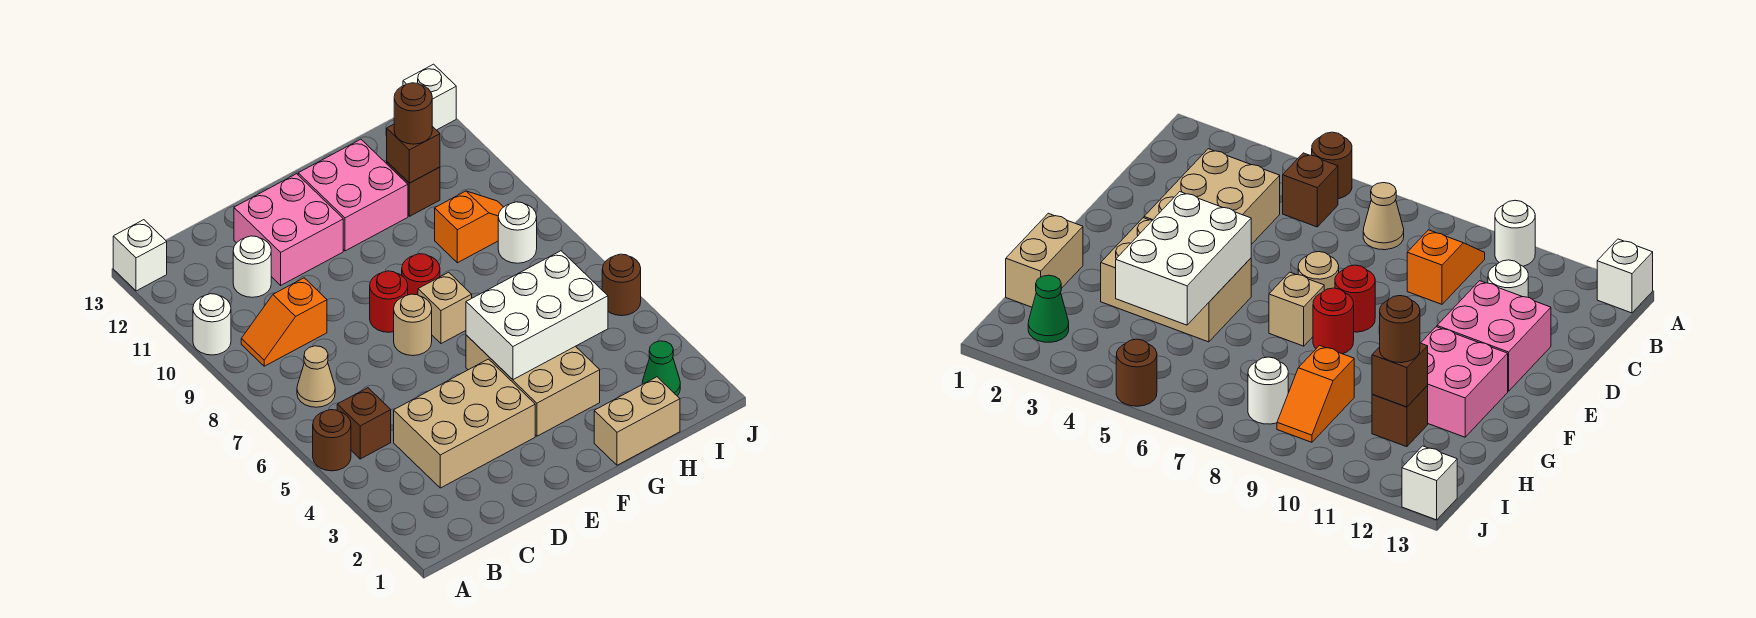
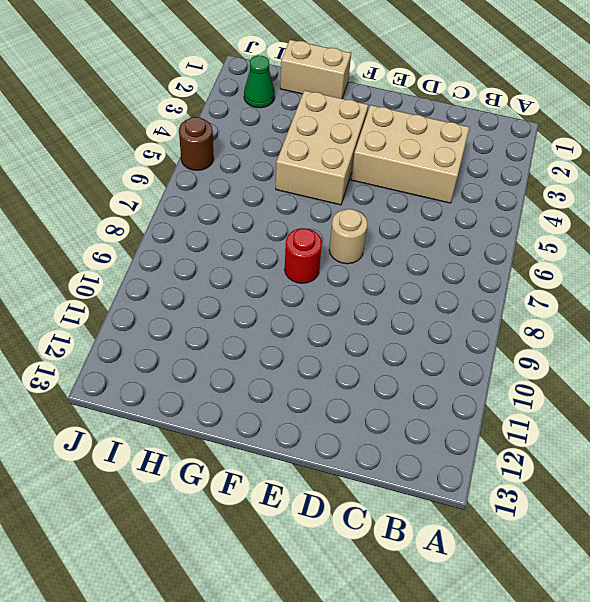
none -> brown round brick A5 level 1
none -> white round brick A10 level 1
none -> white brick A13 level 1

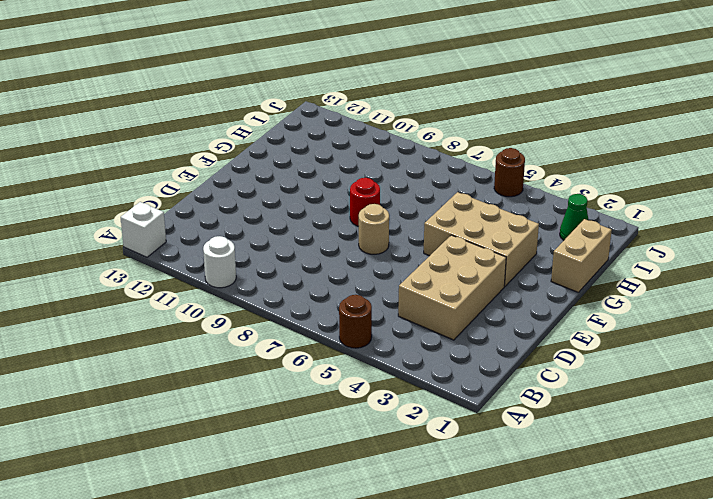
none -> brown brick B5 level 1
none -> tan cone B7 level 1
none -> orange slope B9:C9 level 1 top C

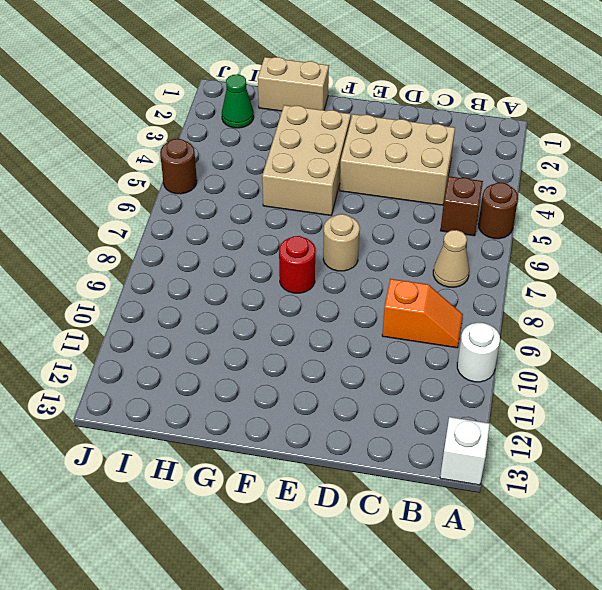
none -> white round brick C11 level 1
none -> pink brick D11:E12 level 1
none -> red round brick E8 level 1

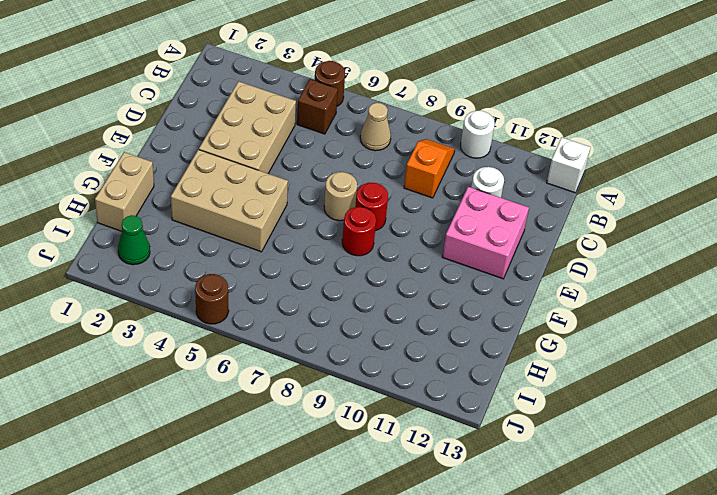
none -> tan brick F7 level 1
none -> pink brick F11:G12 level 1
none -> orange slope H9:I9 level 1 top H

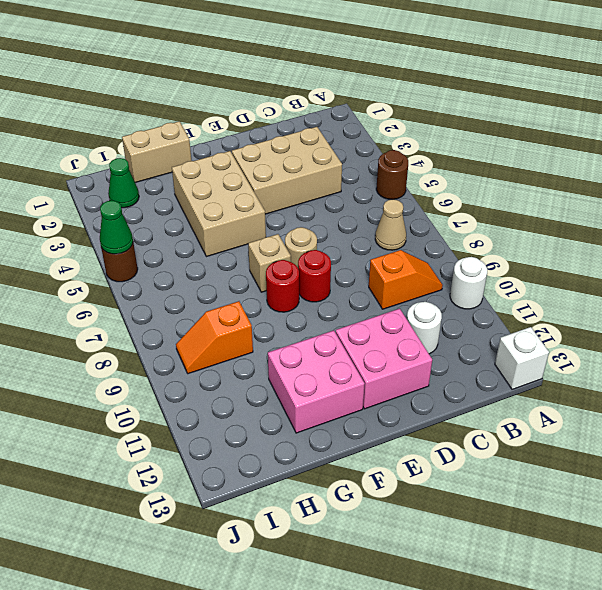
green cone J5 level 2 -> none
none -> brown brick B5 level 1
none -> brown brick H11 level 1
none -> white round brick I8 level 1

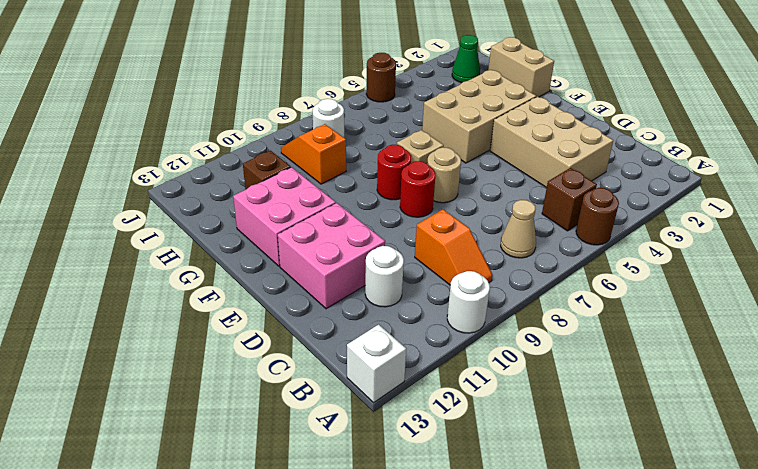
none -> white brick J13 level 1
none -> white brick F4:H5 level 2
none -> brown brick H11 level 2

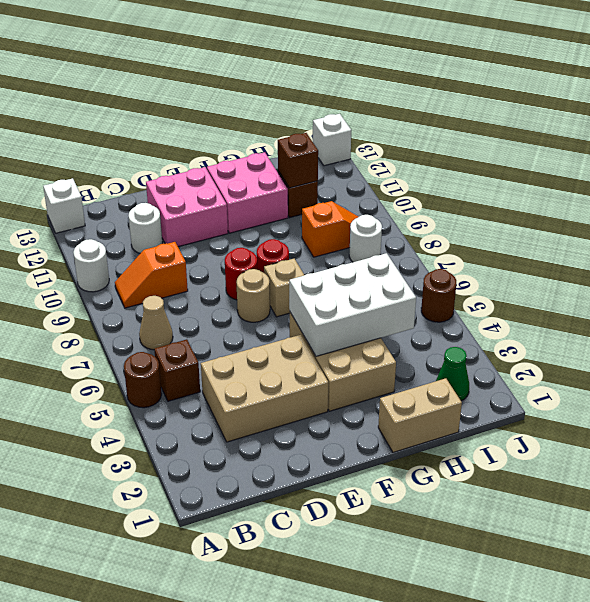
none -> brown round brick H11 level 3

